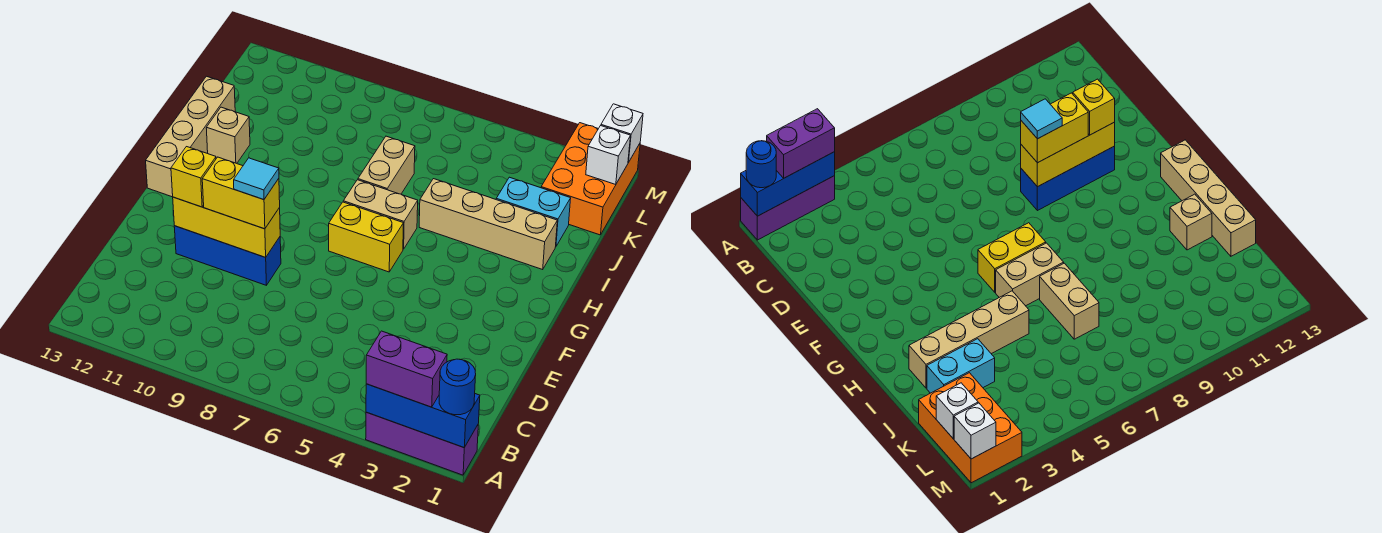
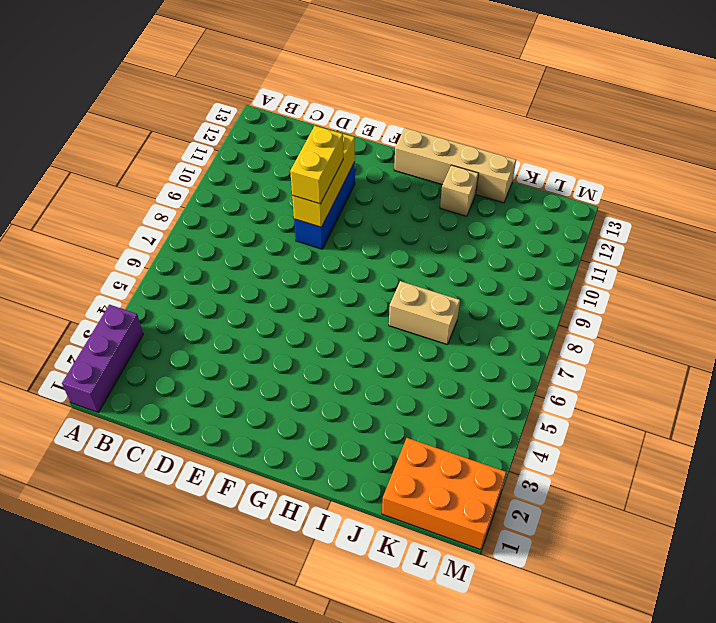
none -> yellow brick G6:G7 level 1
none -> tan brick H6:H7 level 1
none -> tan brick I2:I5 level 1

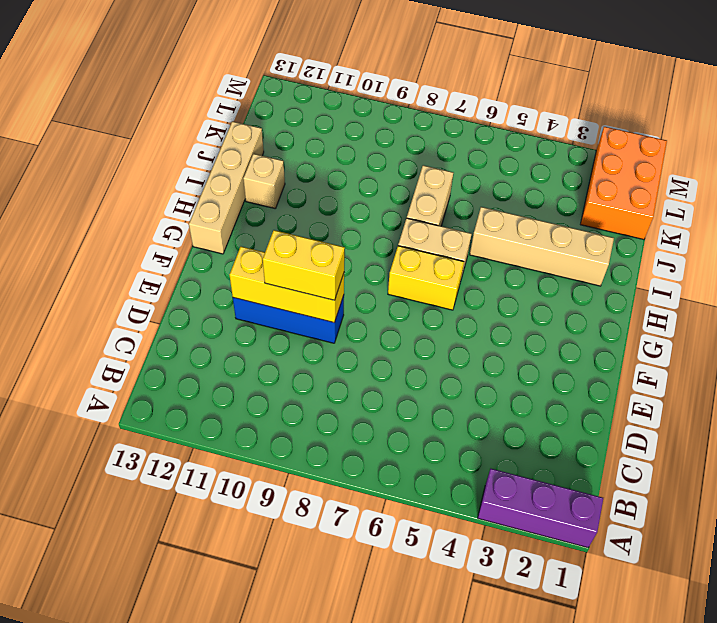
none -> cyan brick J2:J3 level 1
none -> blue brick A1:A3 level 2
none -> white brick L1 level 2

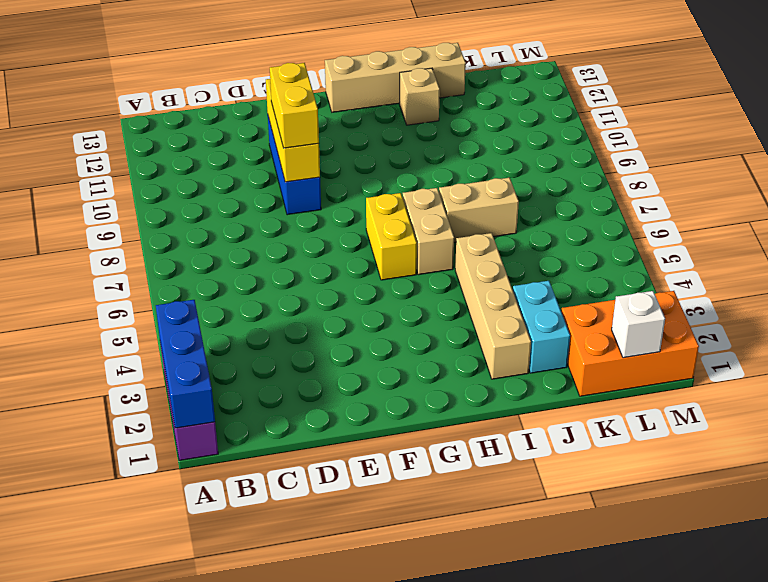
none -> white brick M1 level 2
none -> blue round brick A1 level 3
none -> purple brick A2:A3 level 3

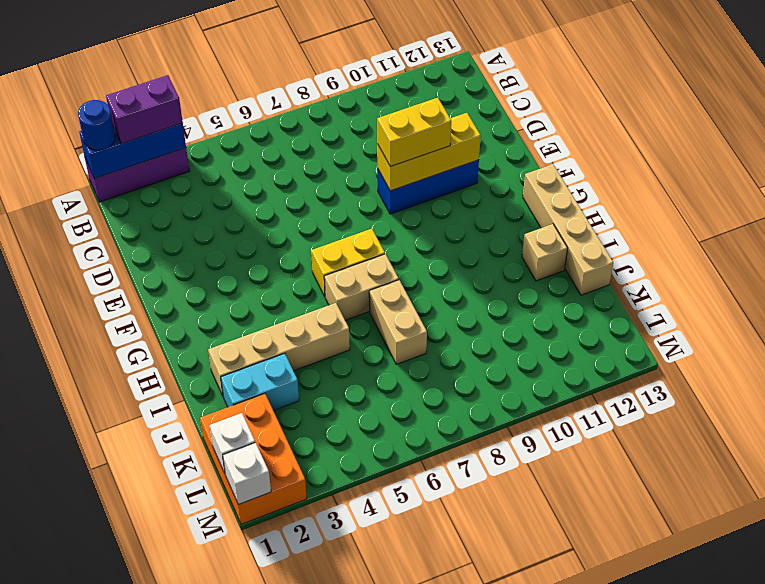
none -> yellow brick E11 level 3
none -> cyan tile E9 level 4

